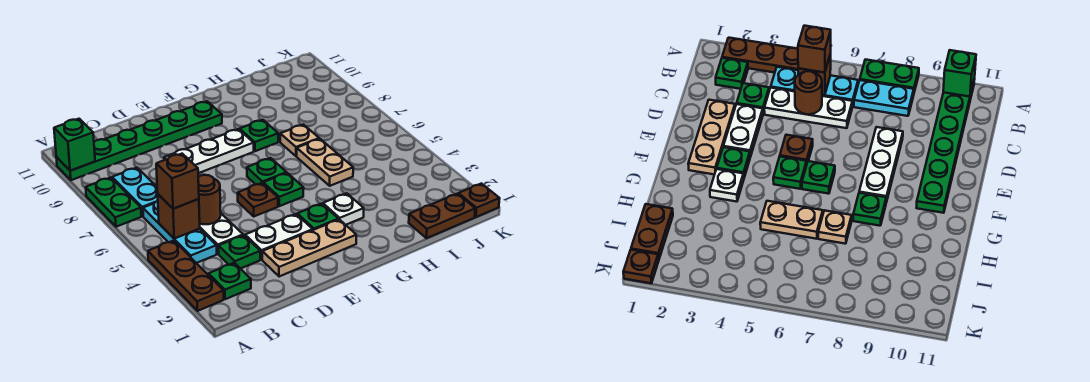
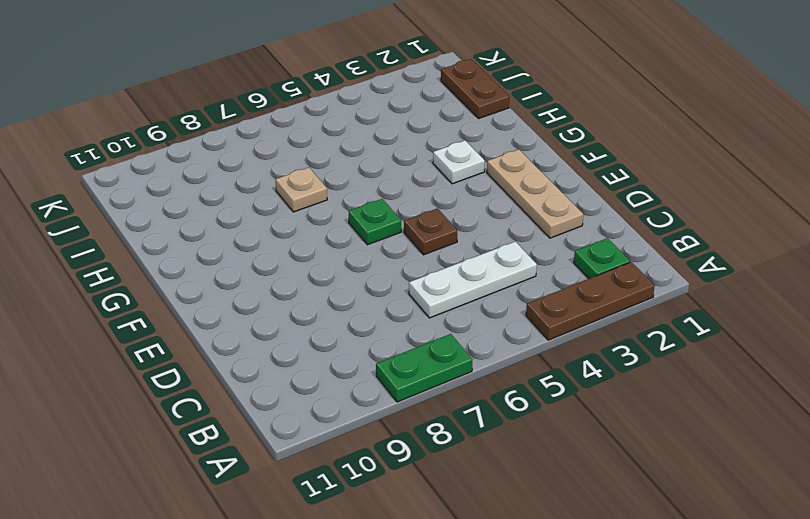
none -> green plate A10:F10 level 1
none -> cyan plate B4:B6 level 1
none -> cyan plate B7:B8 level 1

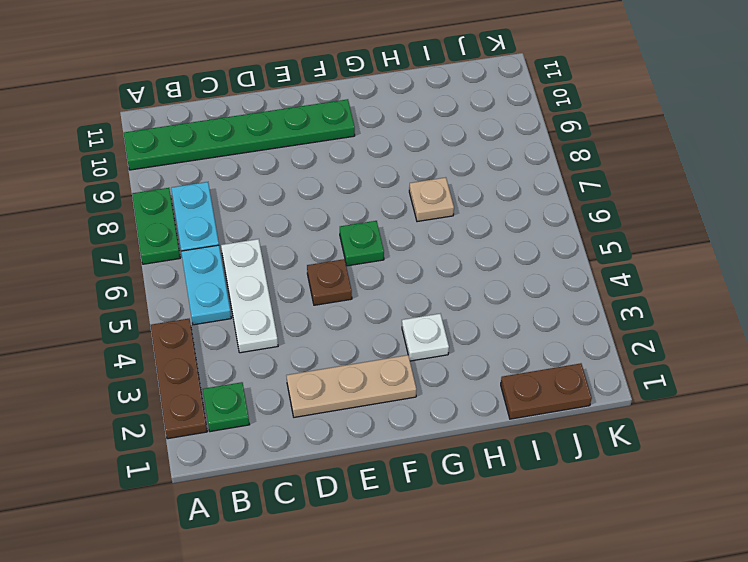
cyan plate B5:B6 level 1 -> cyan plate B4:B6 level 1
none -> green plate C3 level 1
none -> white plate D3:E3 level 1
none -> white plate D8:F8 level 1

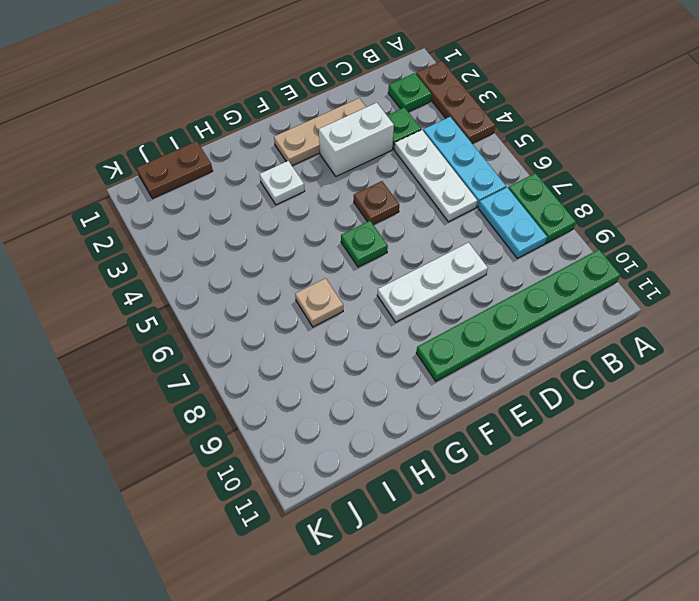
white brick D3:E3 level 1 -> white plate D3:E3 level 1
none -> green plate F3 level 1
none -> green plate F5 level 1
none -> green plate G8 level 1

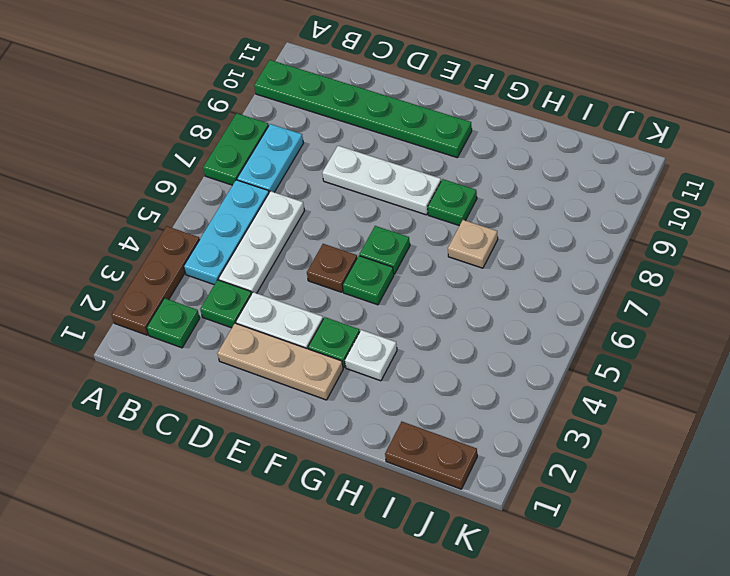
none -> tan plate H5:H6 level 1
none -> brown plate K1 level 1
none -> green brick A10 level 2

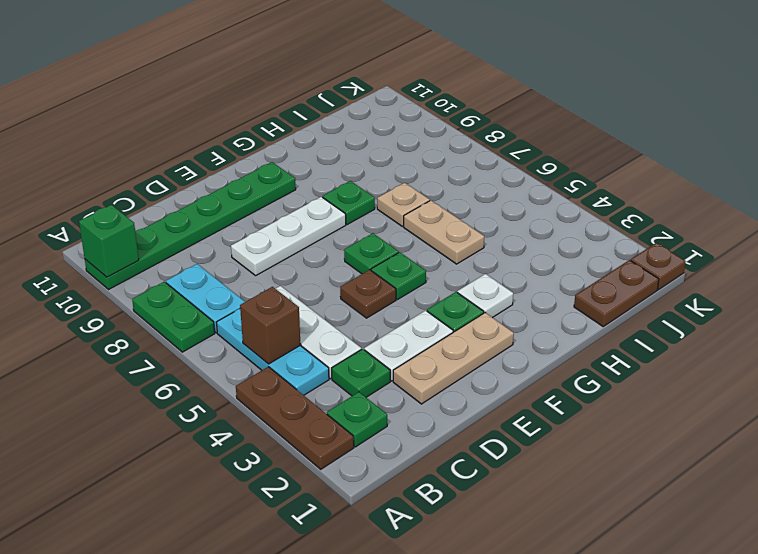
none -> brown round brick C5 level 2
none -> brown brick B5 level 3

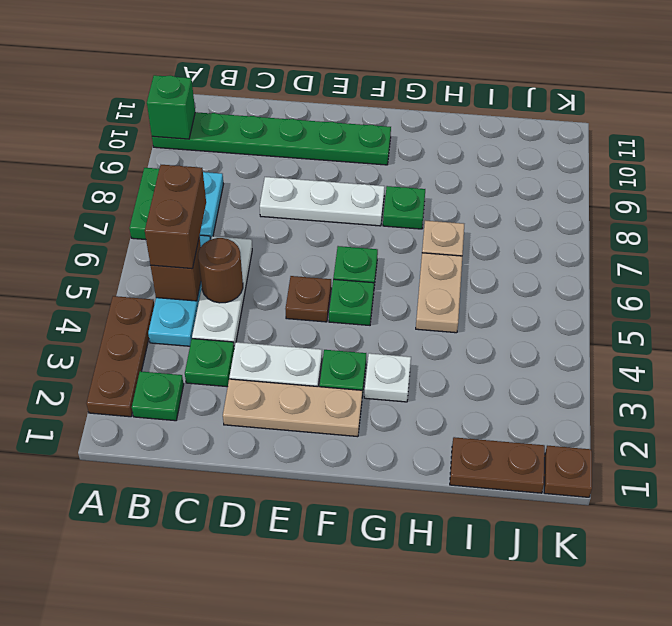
brown brick B5:B6 level 3 -> brown brick B5 level 3

